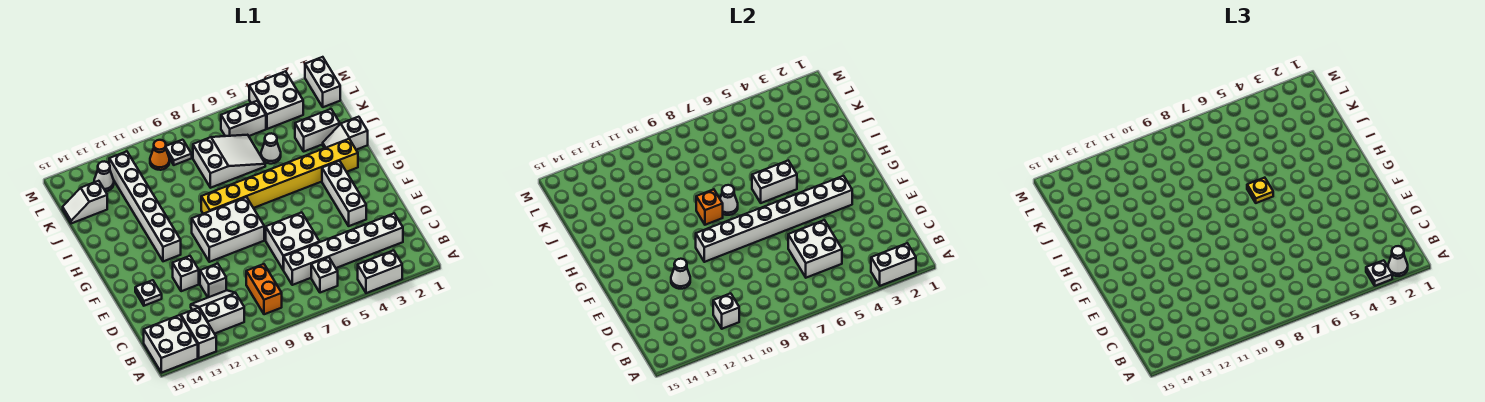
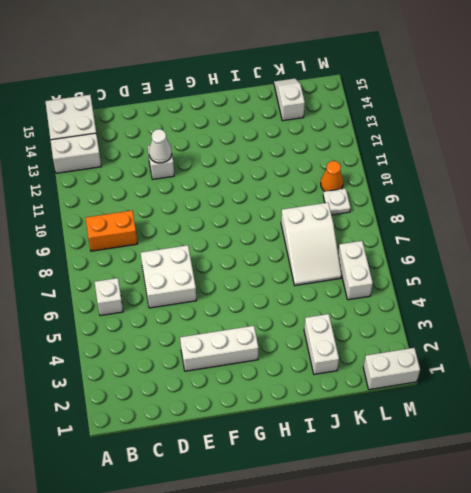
none -> white brick A3:A4 level 1
none -> white slope B11:C12 level 1 top B
none -> white brick C2:C7 level 1
none -> white brick D11 level 1

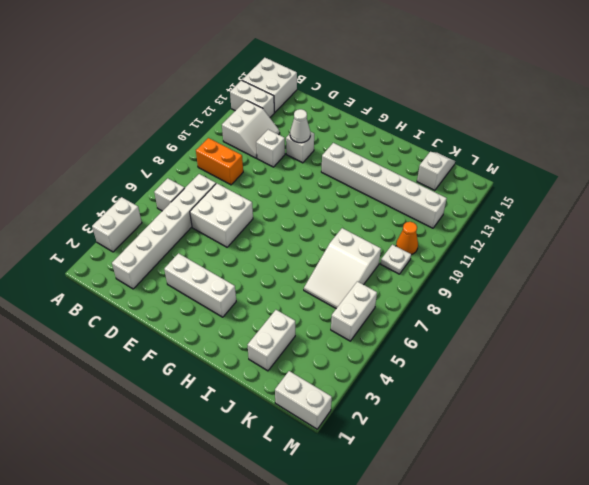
none -> white plate E14 level 1
none -> white brick F8:G10 level 1
none -> yellow brick H2:H9 level 1
none -> white slope I1:I2 level 1 top 1

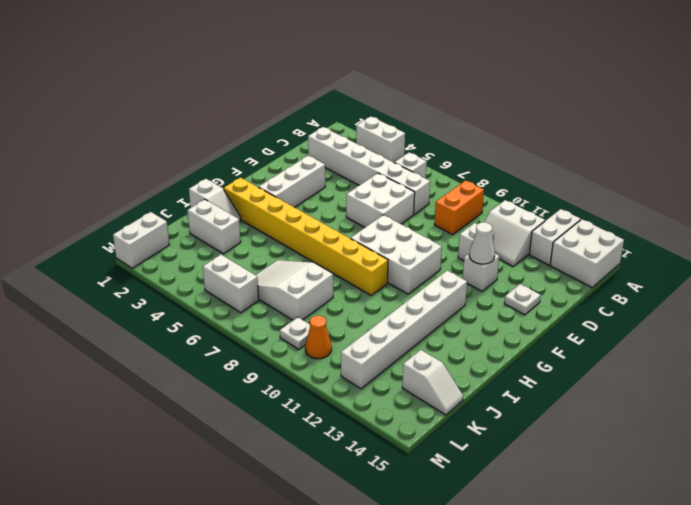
none -> white cone J5 level 1
none -> white brick L3:M4 level 1
none -> white cone L13 level 1
none -> white brick A2:A3 level 2

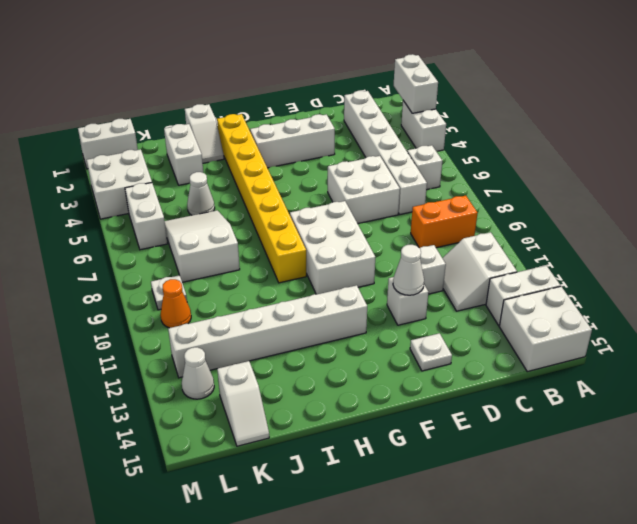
none -> white brick B11 level 2
none -> white brick C5:D6 level 2
none -> white brick F3:F10 level 2
none -> white brick H5:H6 level 2

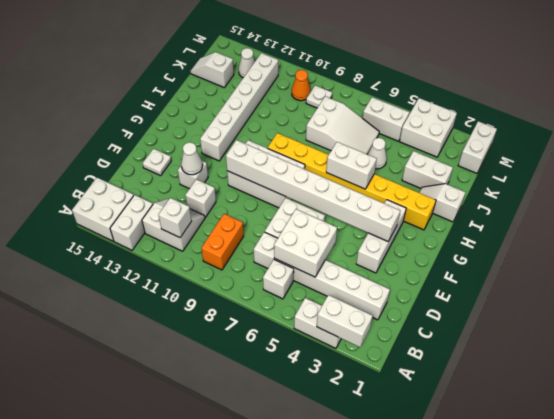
none -> white cone H8 level 2
none -> orange brick H9 level 2
none -> white cone A2 level 3
none -> white plate A3 level 3

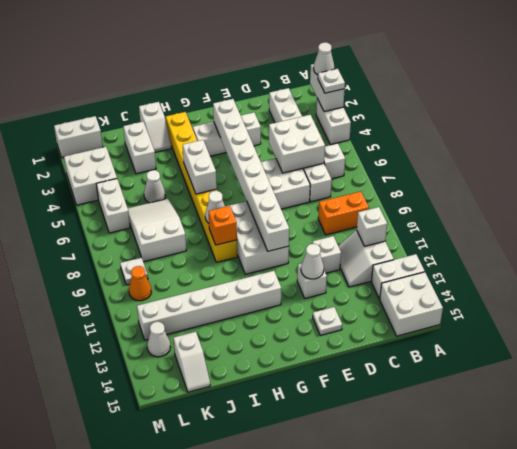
none -> yellow plate H6 level 3

